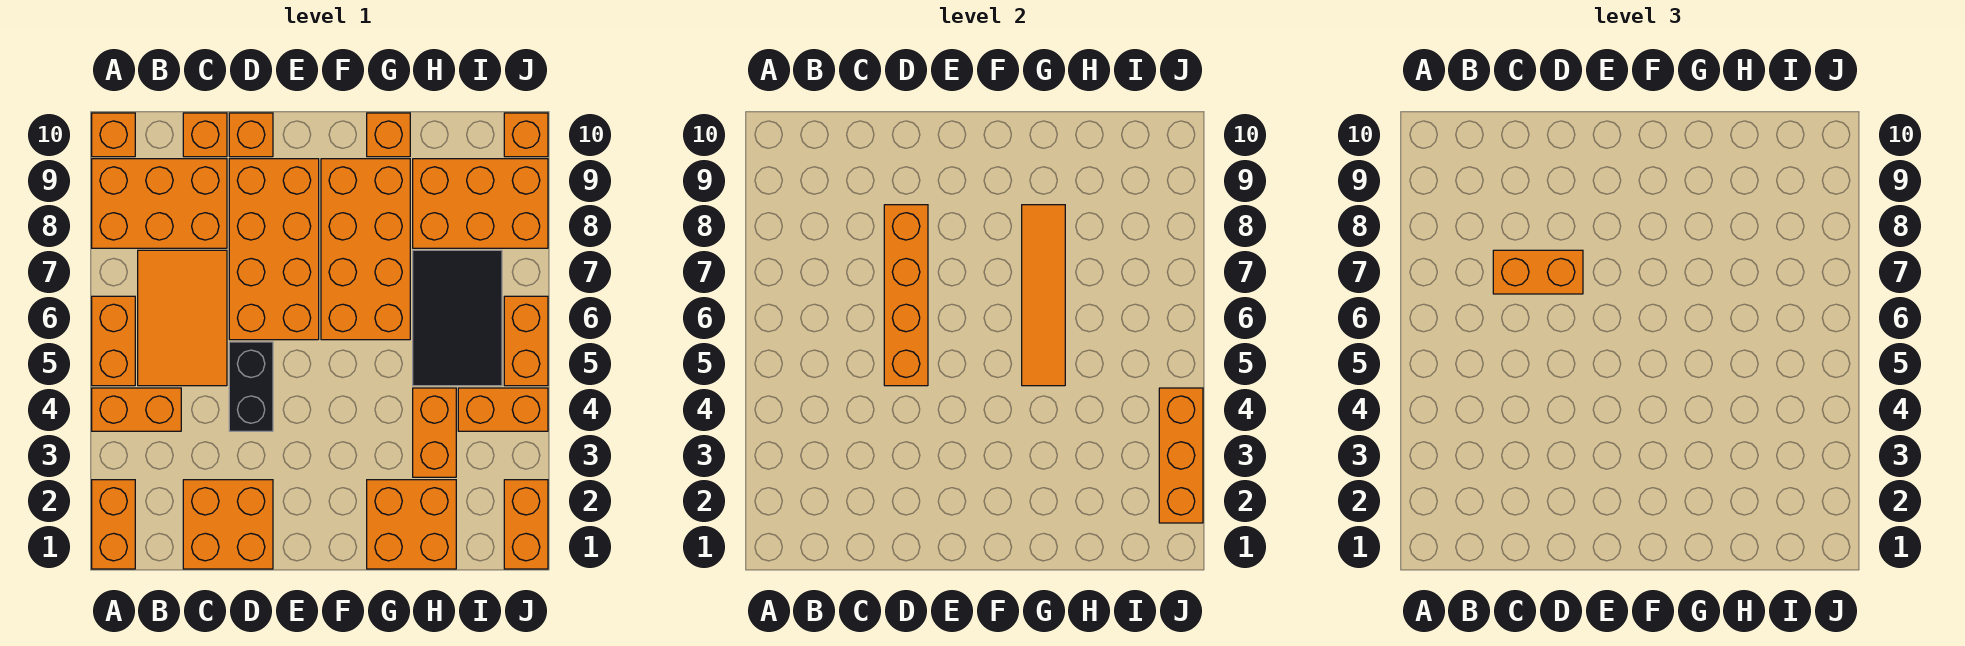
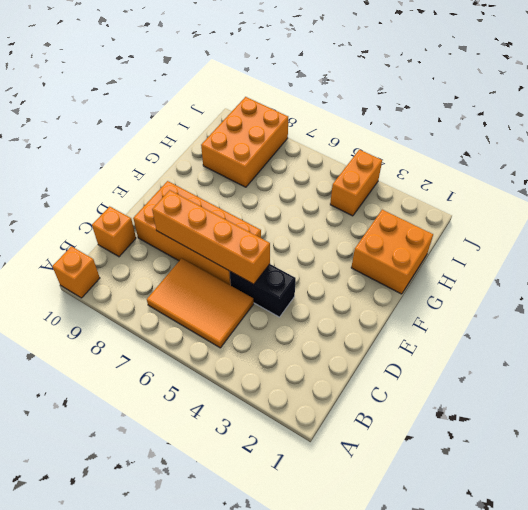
none -> orange brick A1:A2 level 1
none -> orange brick A4:B4 level 1
none -> orange brick A5:A6 level 1

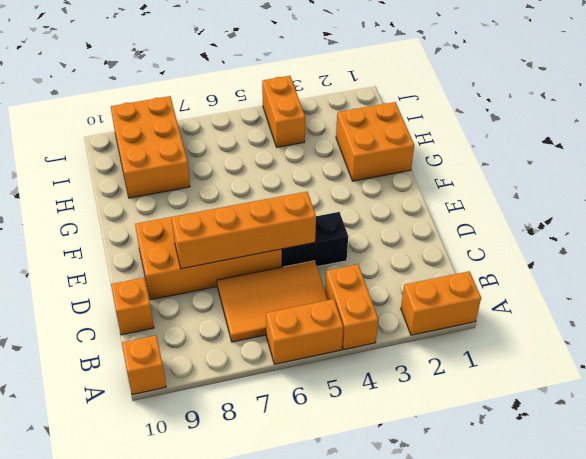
none -> orange brick A8:C9 level 1
none -> orange brick C1:D2 level 1
none -> orange brick D10 level 1

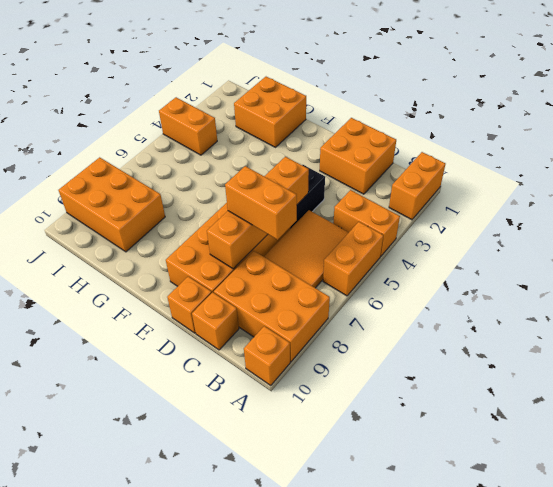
none -> orange brick F6:G9 level 1
none -> orange brick G10 level 1
none -> orange brick H3:H4 level 1

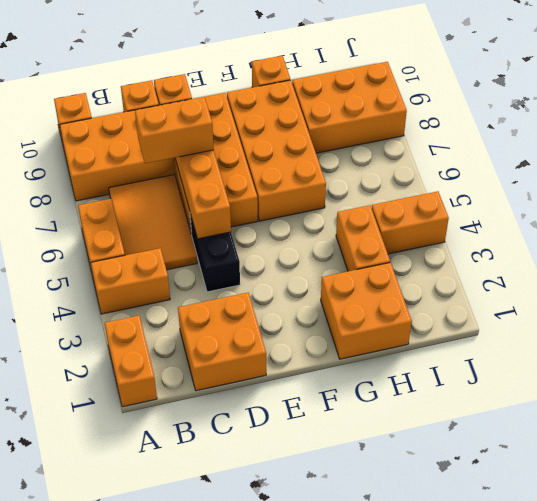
none -> black tile H5:I7 level 1
none -> orange brick J1:J2 level 1
none -> orange brick J5:J6 level 1

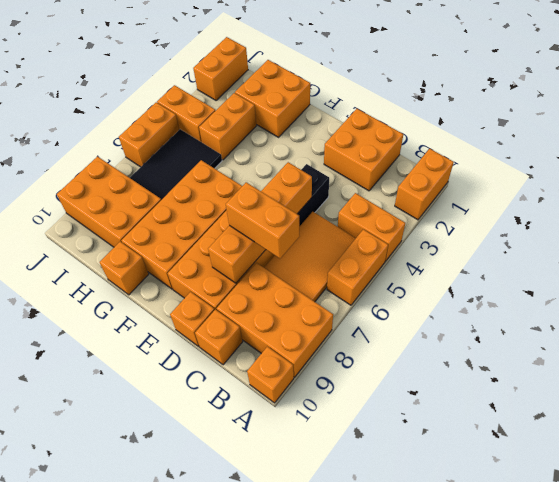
none -> orange brick J10 level 1
none -> orange tile G5:G8 level 2
none -> orange brick J2:J4 level 2

